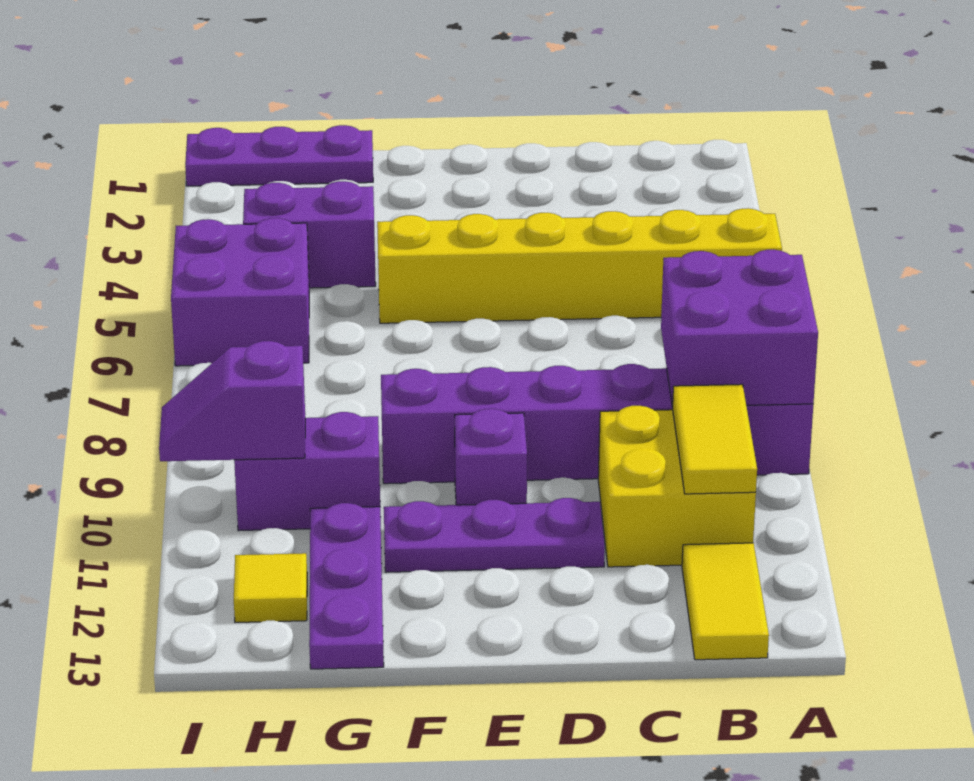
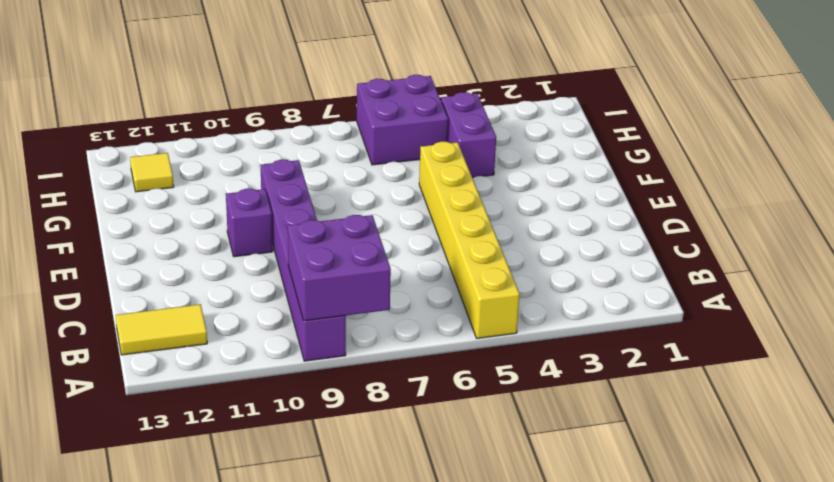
none -> yellow brick B10:C11 level 1
none -> purple plate D11:F11 level 1
none -> purple plate G1:I1 level 1

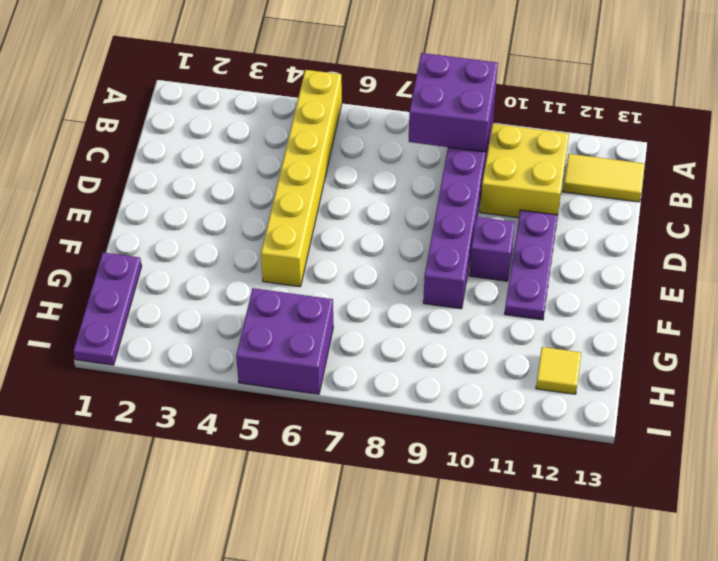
none -> purple brick G4:H4 level 1
none -> purple brick G10:H10 level 1
none -> purple plate G11:G13 level 1

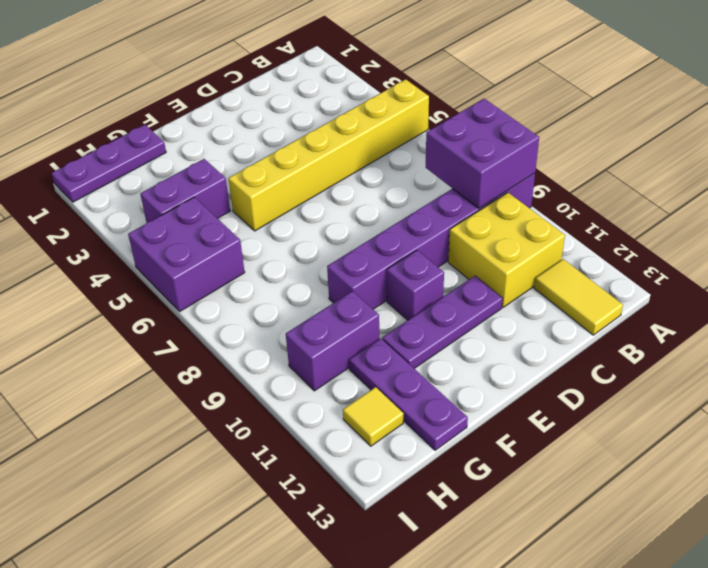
none -> yellow tile B10:B11 level 2
none -> purple slope H10:I10 level 2 top H

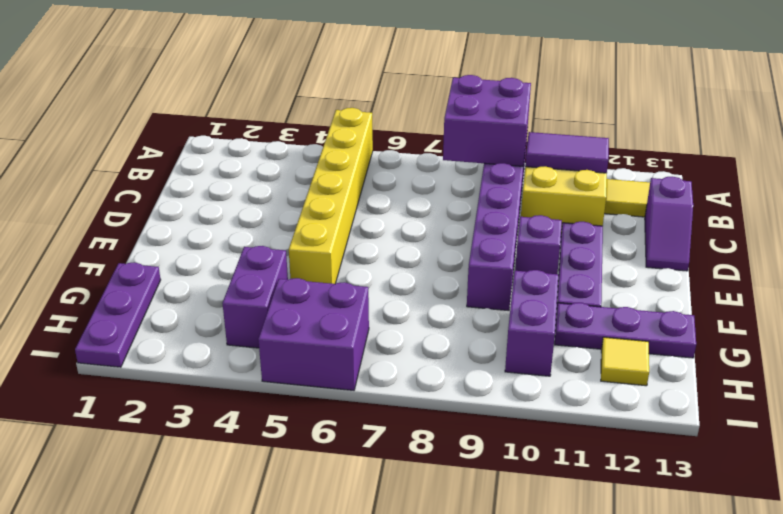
purple tile B10:B11 level 2 -> yellow tile B10:B11 level 2
purple slope C13:D13 level 1 top C -> purple slope H10:I10 level 2 top H

